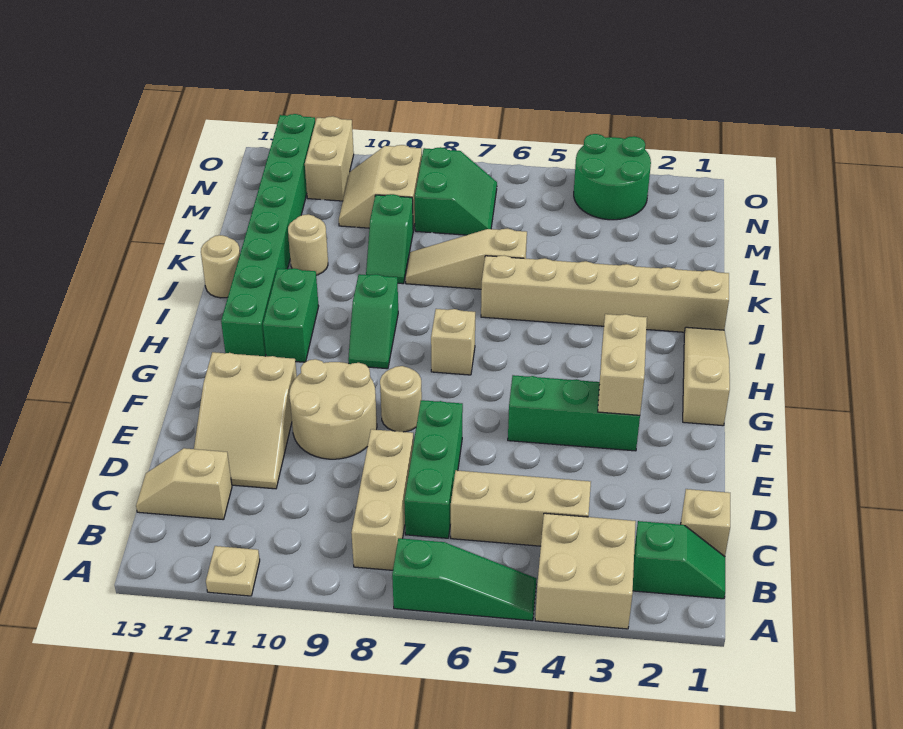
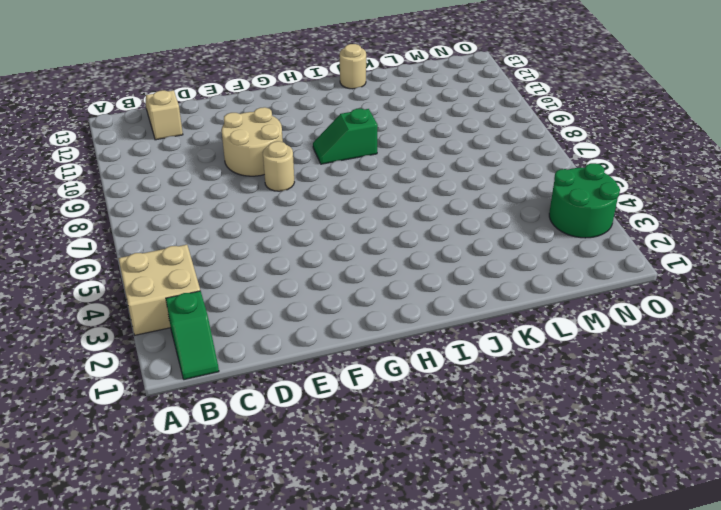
none -> green slope A5:A7 level 1 top 7
none -> tan plate A11 level 1
none -> tan brick B8:D8 level 1

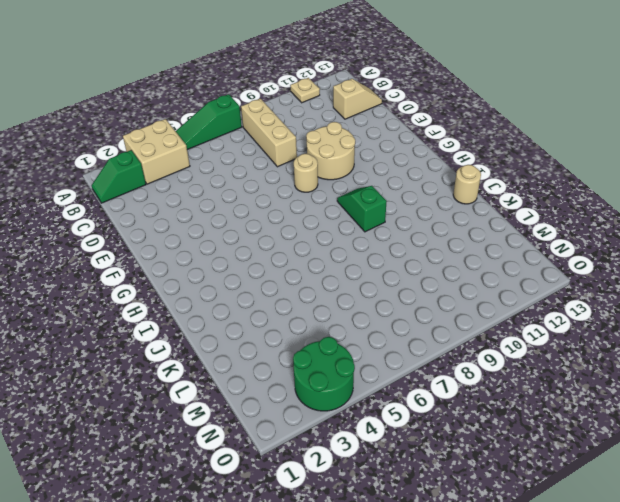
none -> tan brick C1 level 1
none -> tan brick C4:C6 level 1
none -> green brick C7:E7 level 1

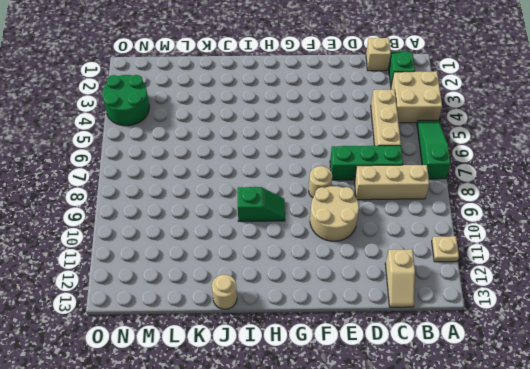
none -> tan slope D11:F12 level 1 top F
none -> green brick F3:F5 level 1
none -> tan slope G1:I1 level 1 top G

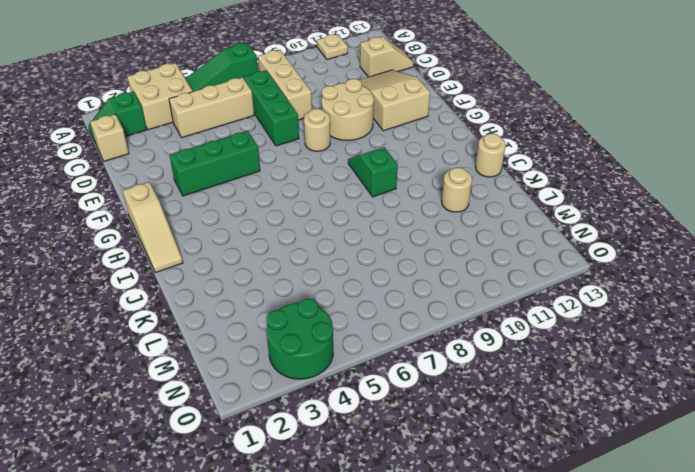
none -> tan brick H7 level 1
none -> green brick H11:I11 level 1
none -> green brick H12:O12 level 1

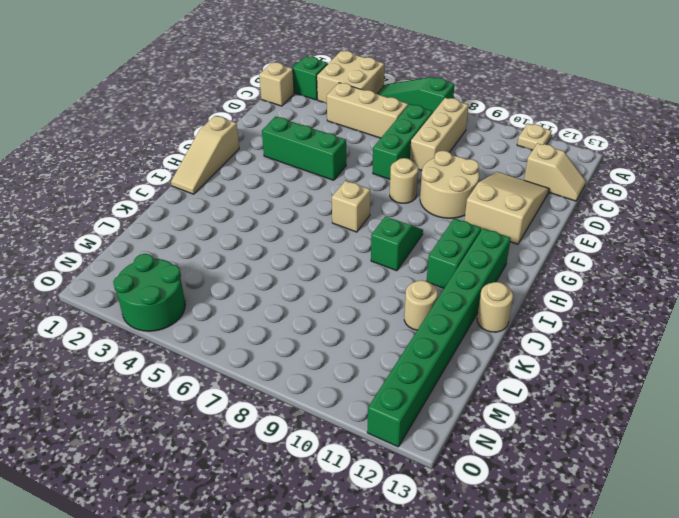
none -> tan brick J1:J6 level 1
none -> tan slope K6:K8 level 1 top 6
none -> green slope K9:L9 level 1 top L

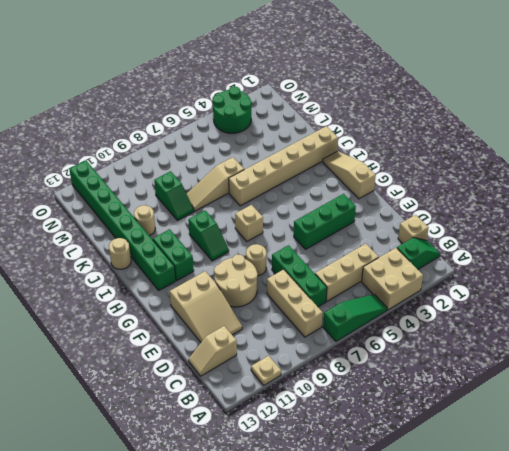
none -> green slope M7:N8 level 1 top 8
none -> tan slope M9:N10 level 1 top 9
none -> tan brick N11:O11 level 1

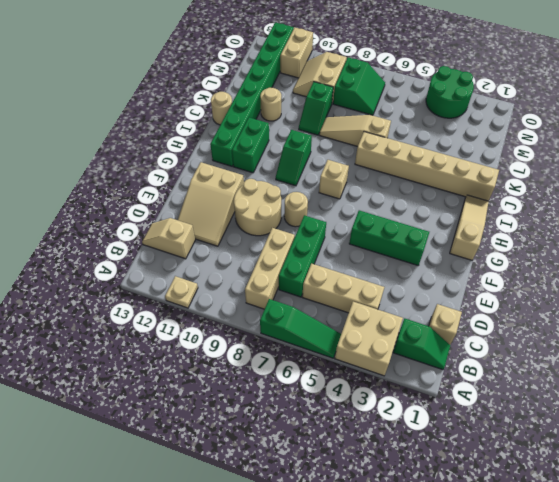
none -> tan brick F3:G3 level 2

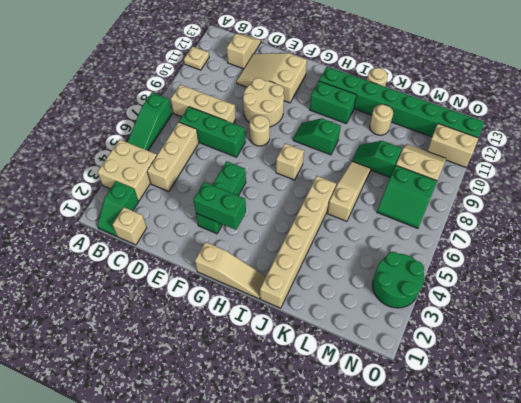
green brick F3:G3 level 2 -> tan brick F3:G3 level 2

